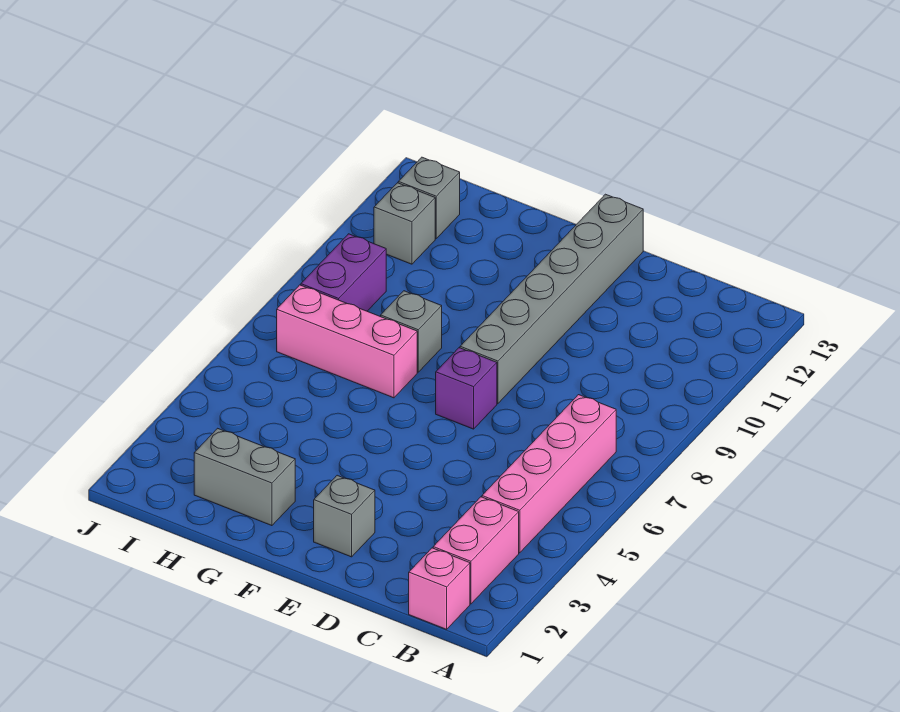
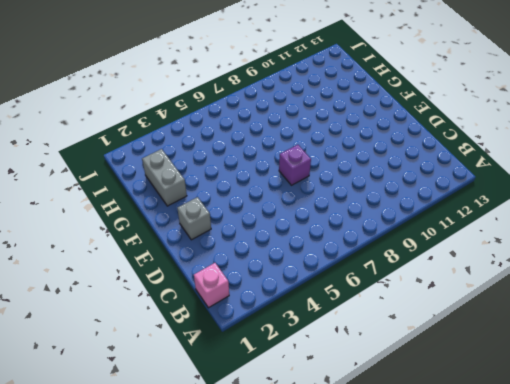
none -> pink brick B2:B3 level 1
none -> pink brick B4:B7 level 1
none -> grey brick E8:E13 level 1

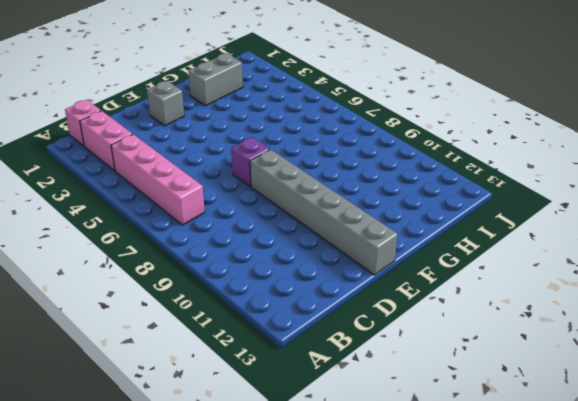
none -> pink brick G7:I7 level 1
none -> grey brick G8 level 1
none -> purple brick I8:I9 level 1

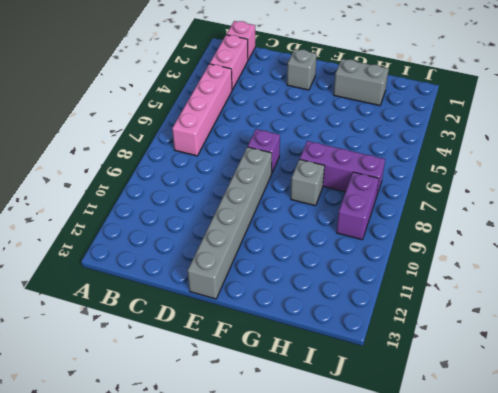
purple brick G7:I7 level 1 -> pink brick G7:I7 level 1
none -> grey brick I11 level 1
none -> grey brick I12 level 1

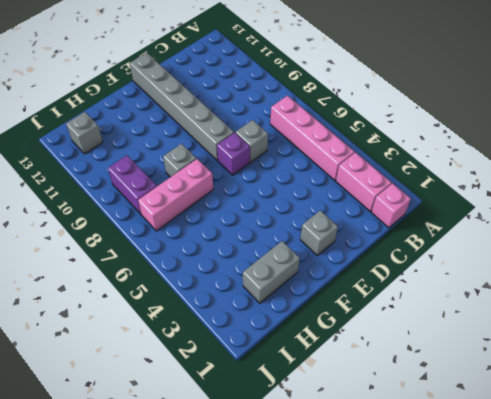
grey brick D7 level 1 -> grey brick I11 level 1

